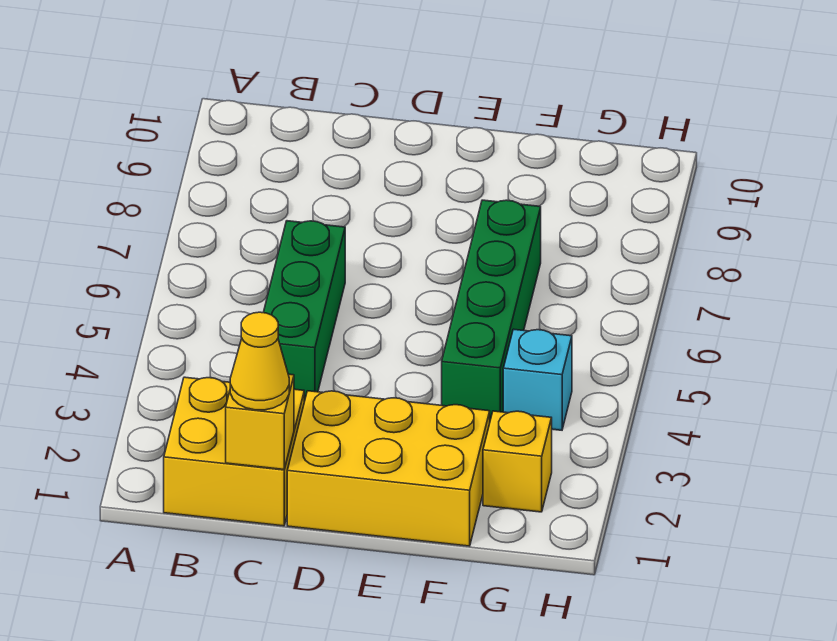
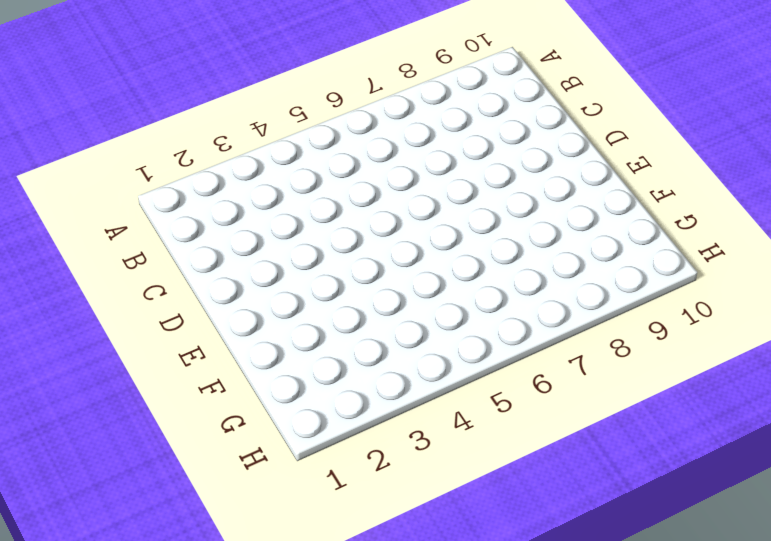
none -> yellow brick B1:C2 level 1
none -> green brick C4:C6 level 1

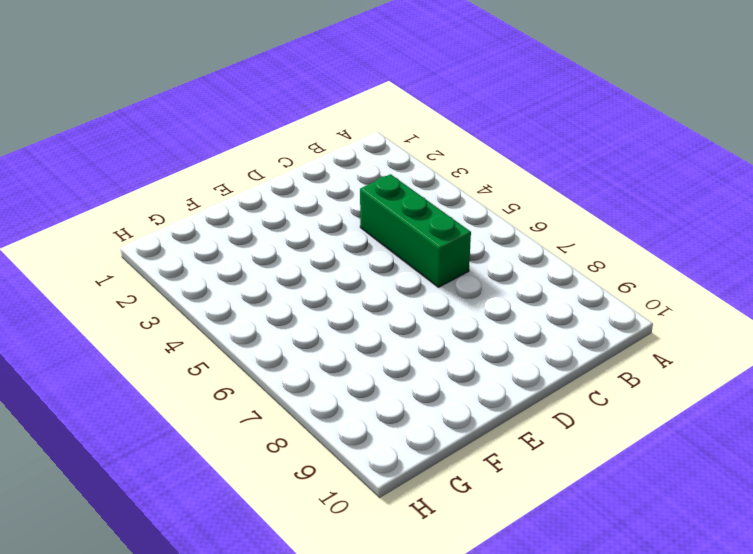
none -> yellow brick B1:C2 level 1
none -> yellow brick D1:F2 level 1

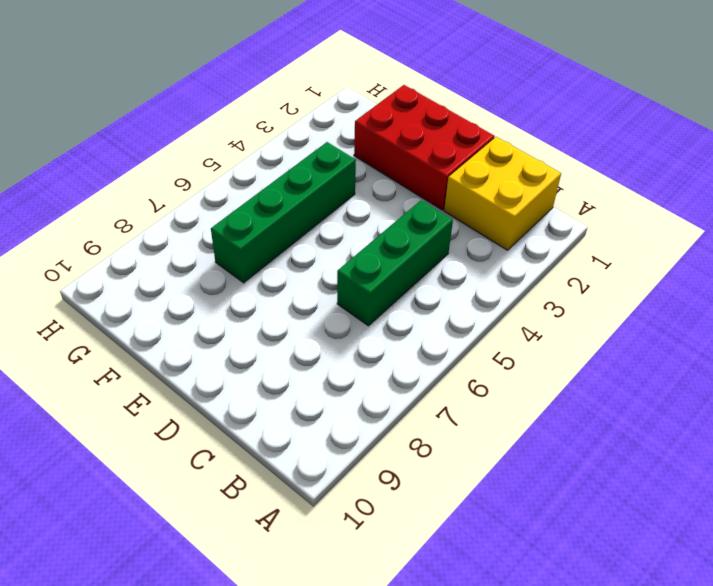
red brick D1:F2 level 1 -> yellow brick D1:F2 level 1
none -> yellow brick G2 level 1
none -> cyan brick G4 level 1

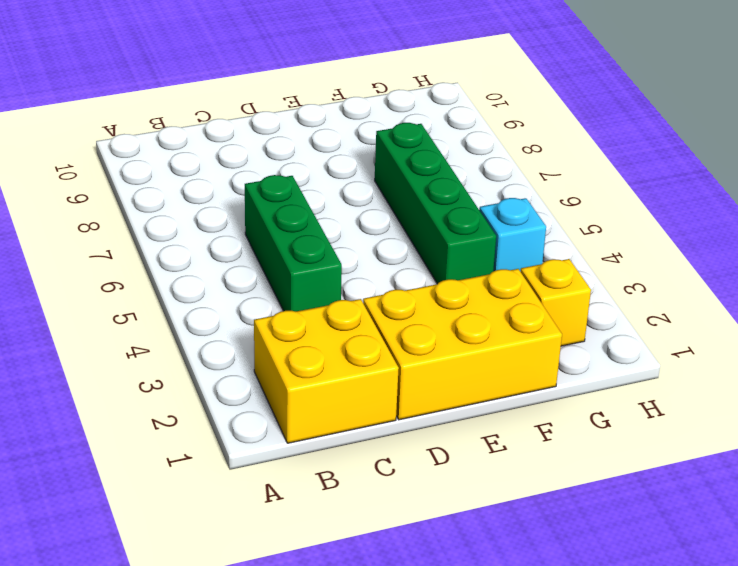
none -> yellow brick C1 level 2
none -> yellow cone C1 level 3

